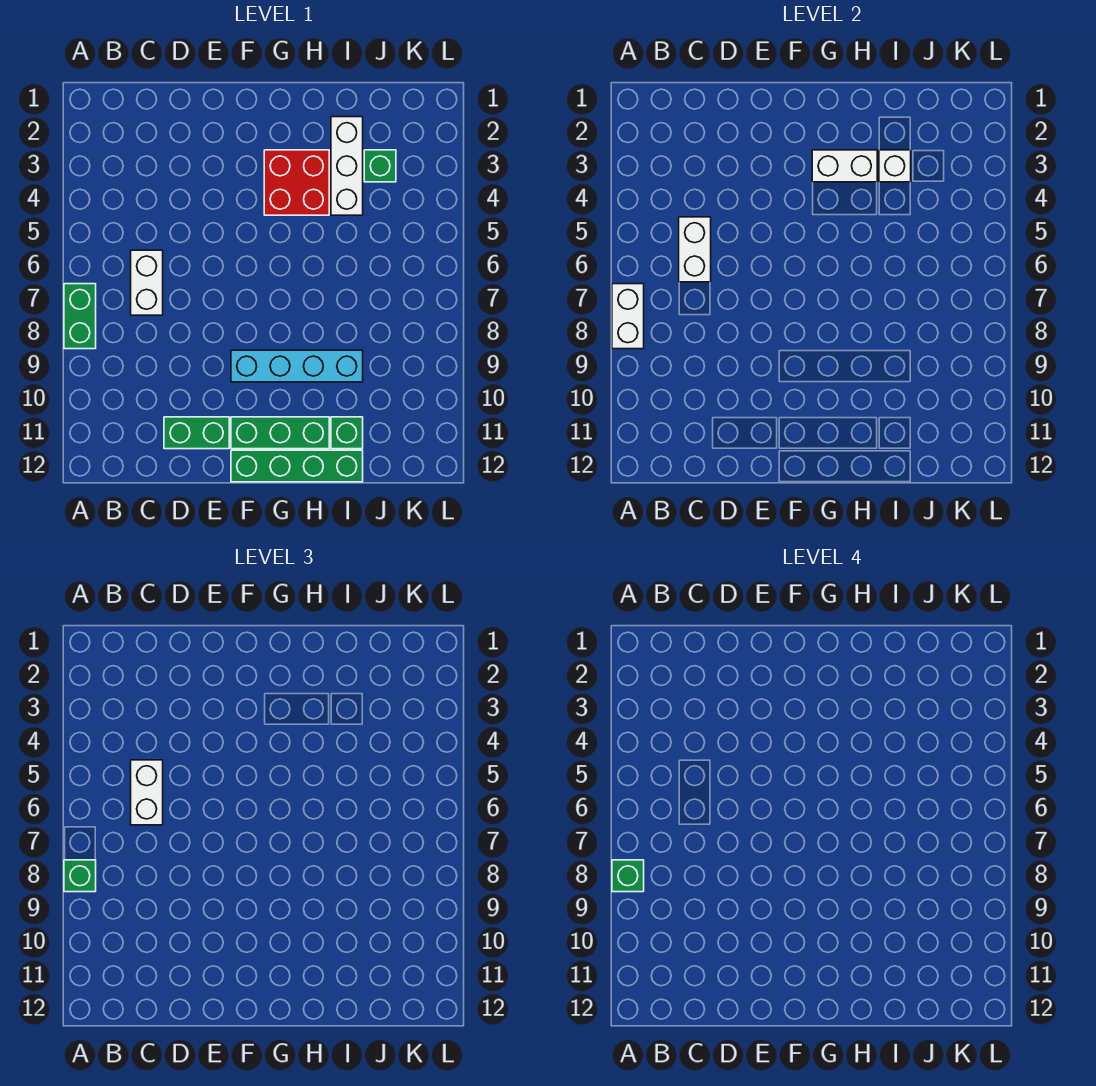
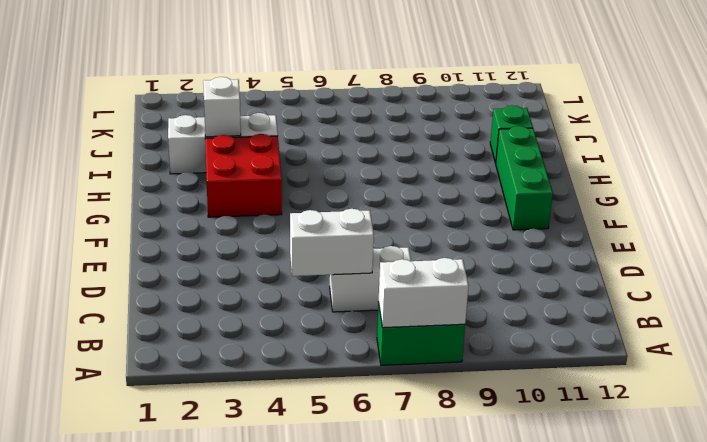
none -> green brick D11:E11 level 1
none -> cyan brick F9:I9 level 1
none -> green brick F12:I12 level 1

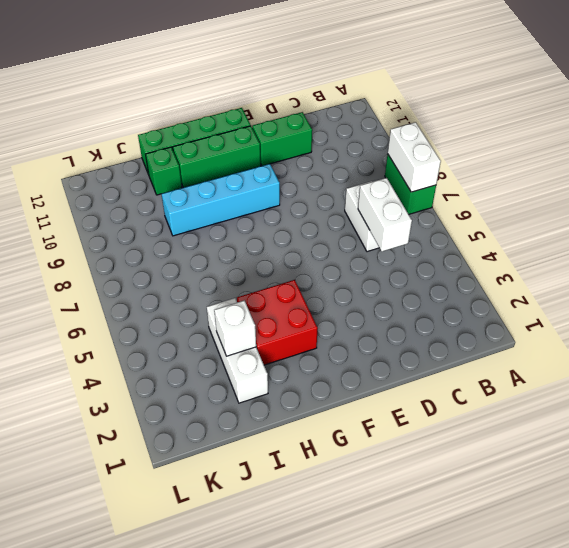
none -> green brick J3 level 1
none -> white brick G3:H3 level 2
none -> green brick A8 level 3

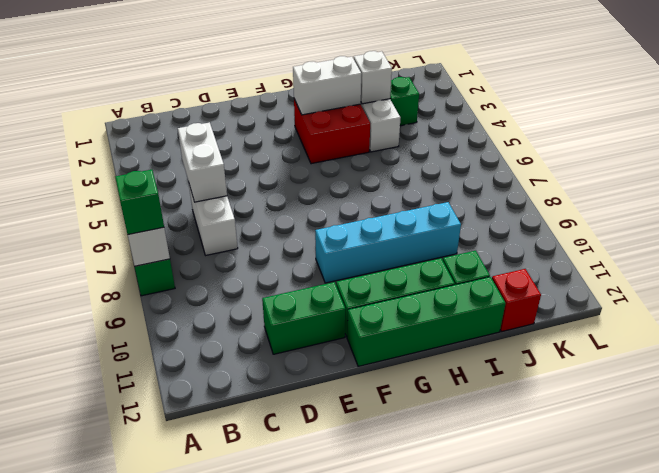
red brick J12 level 1 -> none
none -> white brick C5:C6 level 3
none -> green brick A8 level 4

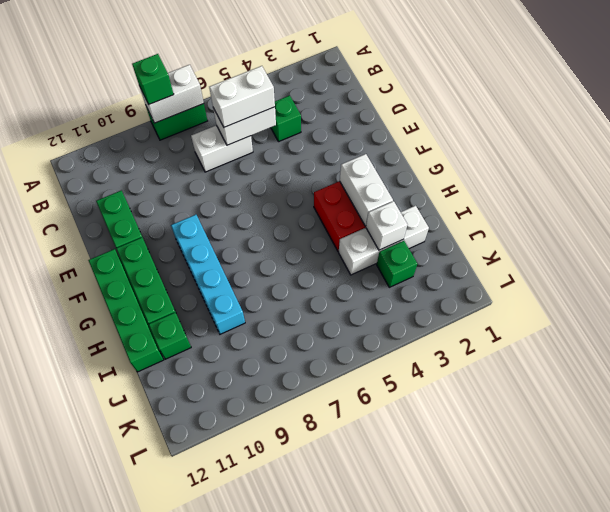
green brick C4 level 1 -> green brick A8 level 4

